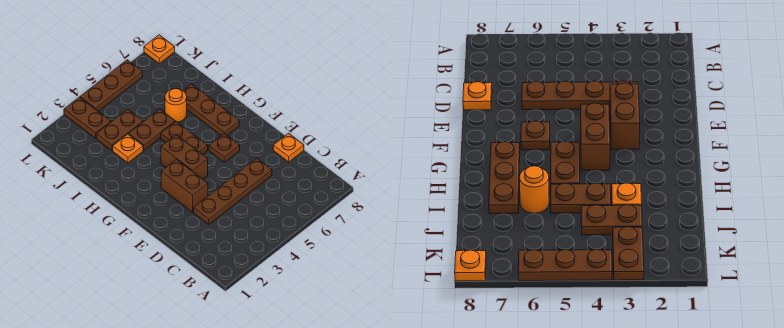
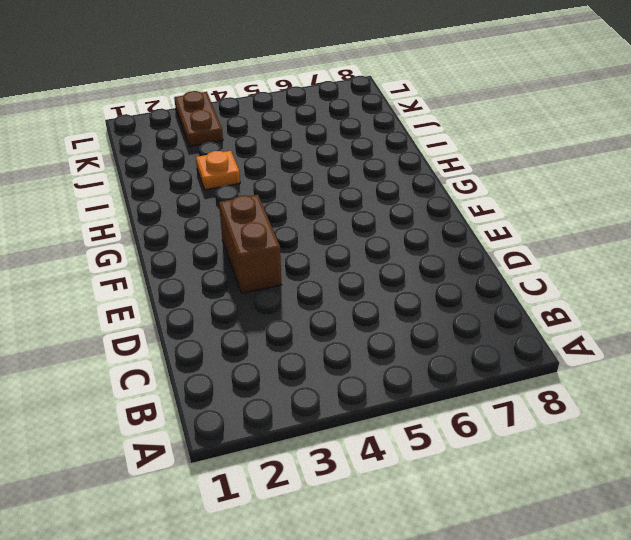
none -> brown plate D3:D6 level 1
none -> orange plate D8 level 1
none -> brown brick F4:G4 level 1

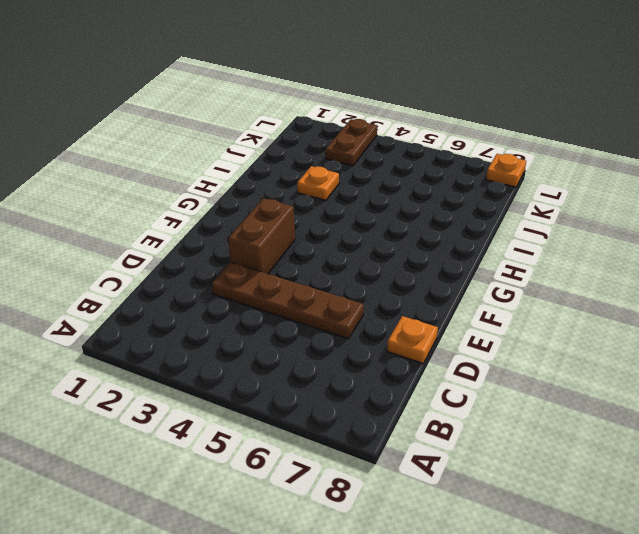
none -> brown brick F4:G4 level 1
none -> brown plate F6 level 1
none -> brown plate G5:H5 level 1

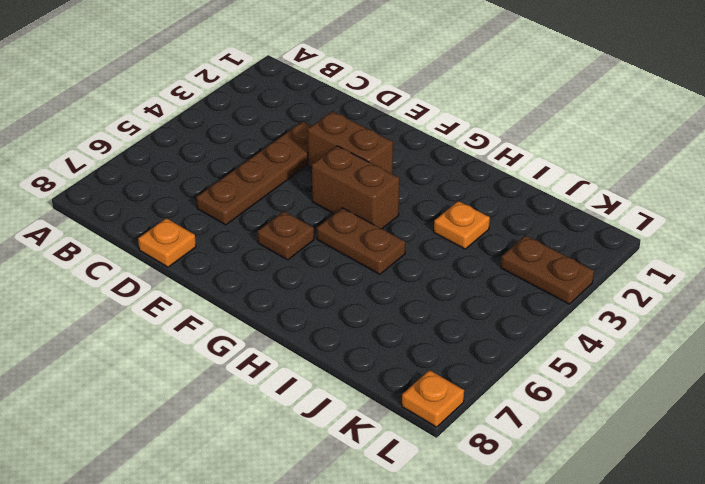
none -> brown plate G7:I7 level 1
none -> brown plate I4:I5 level 1
none -> orange round brick I6 level 1

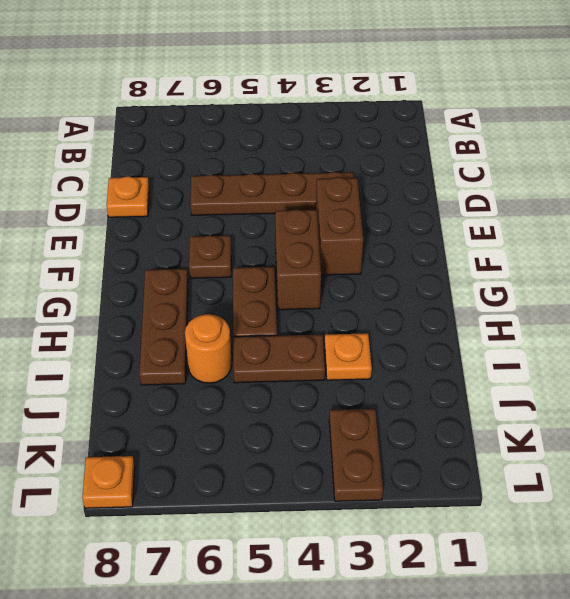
none -> brown plate J3:J4 level 1
none -> brown plate L4:L6 level 1

